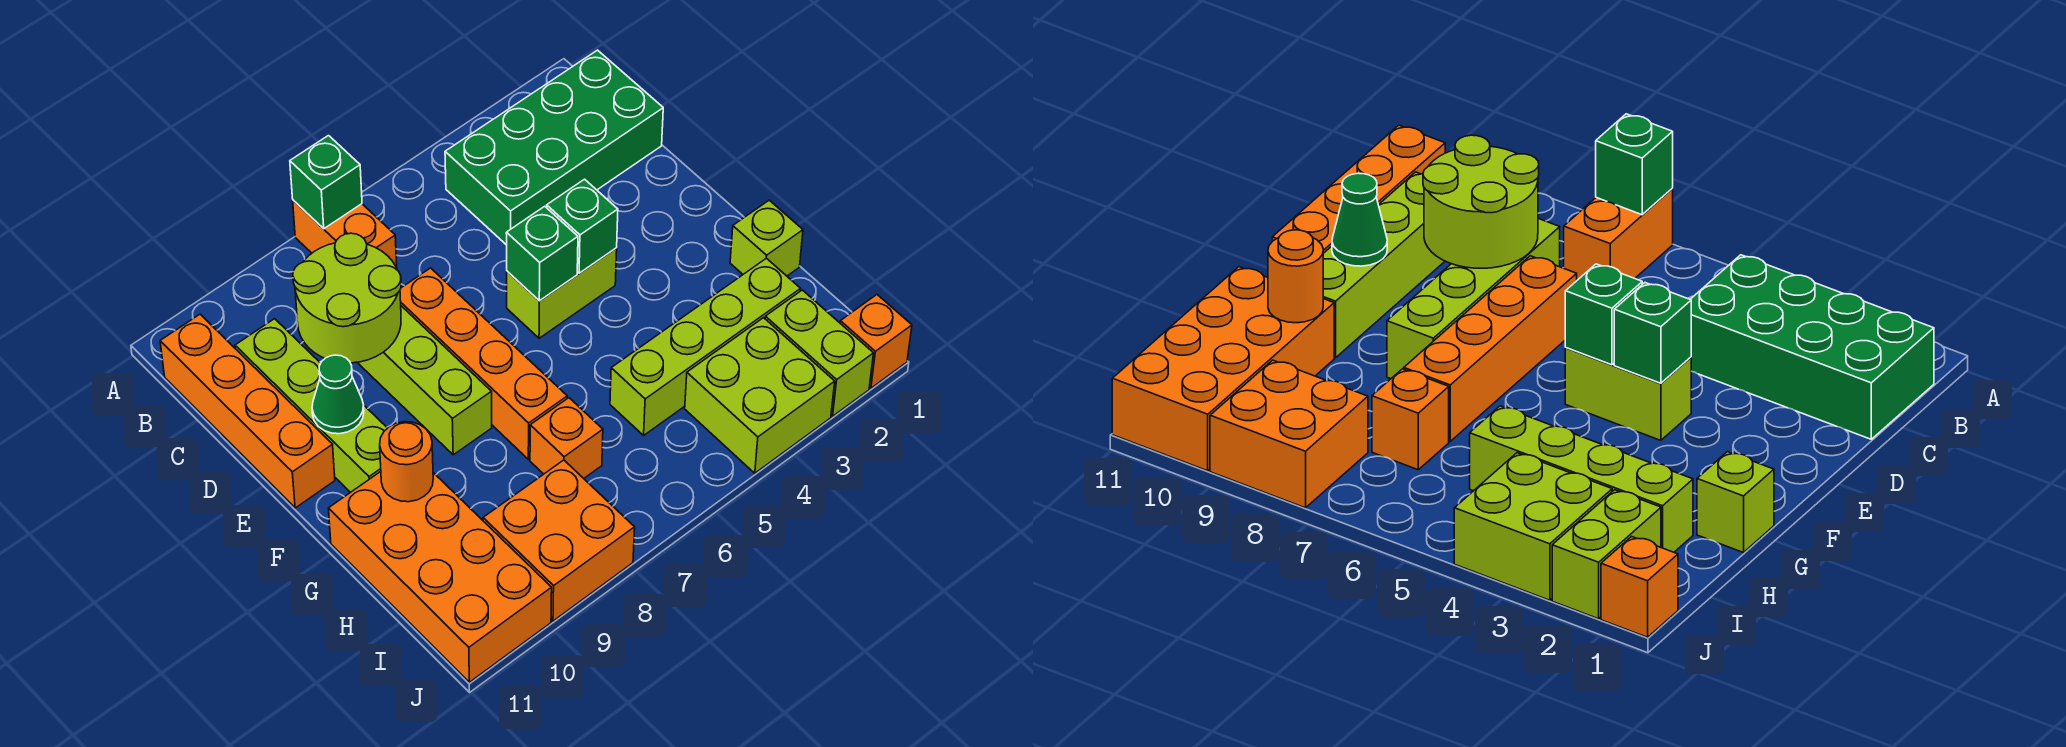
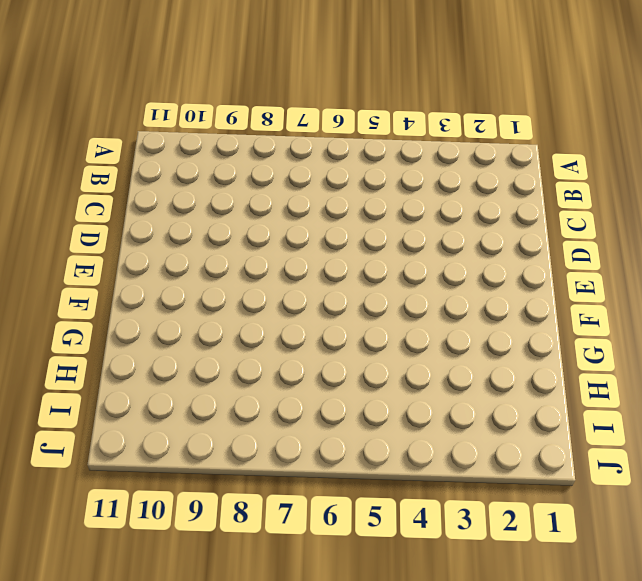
none -> orange brick A7:B7 level 1
none -> green brick B1:C4 level 1
none -> orange brick B11:E11 level 1

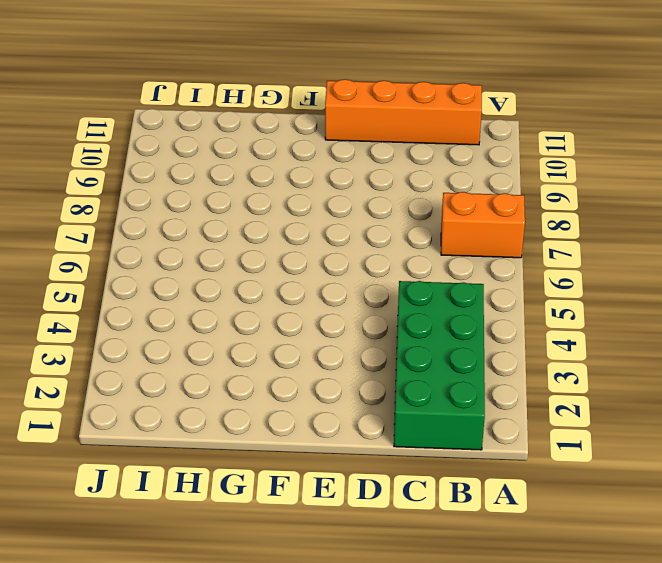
none -> lime brick C8:F8 level 1
none -> lime brick C10:F10 level 1
none -> orange brick D7:G7 level 1

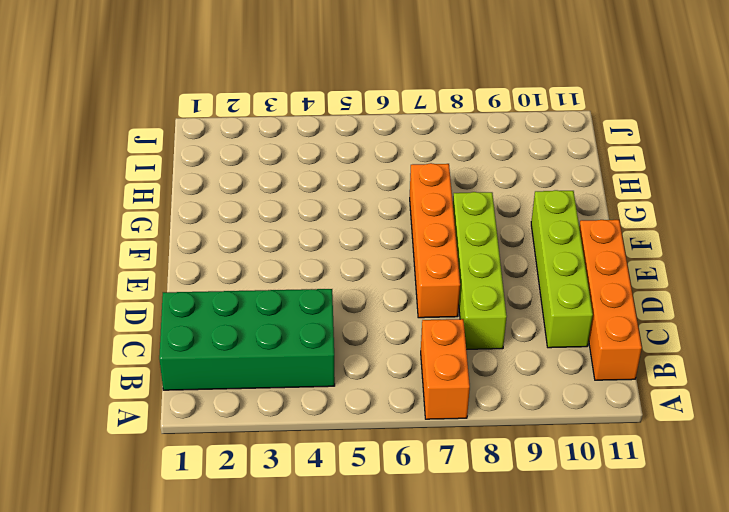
none -> lime brick E4:E5 level 1
none -> lime brick G1 level 1
none -> orange brick G10:J11 level 1

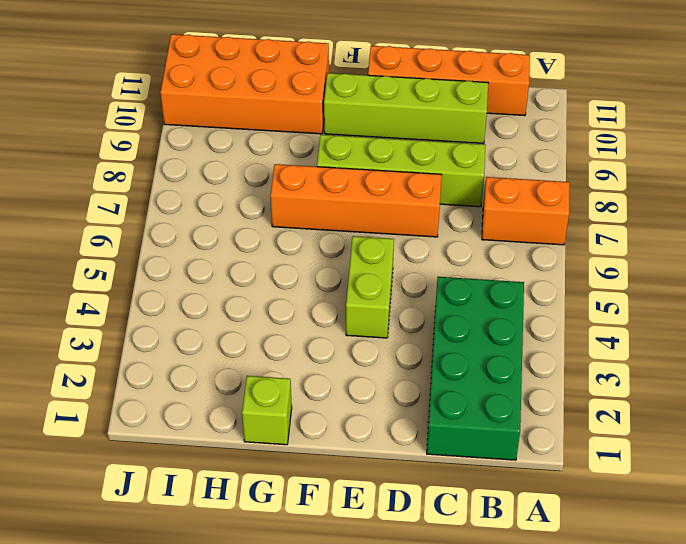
none -> lime brick H2:H5 level 1
none -> orange brick H7 level 1
none -> lime brick I2:J2 level 1

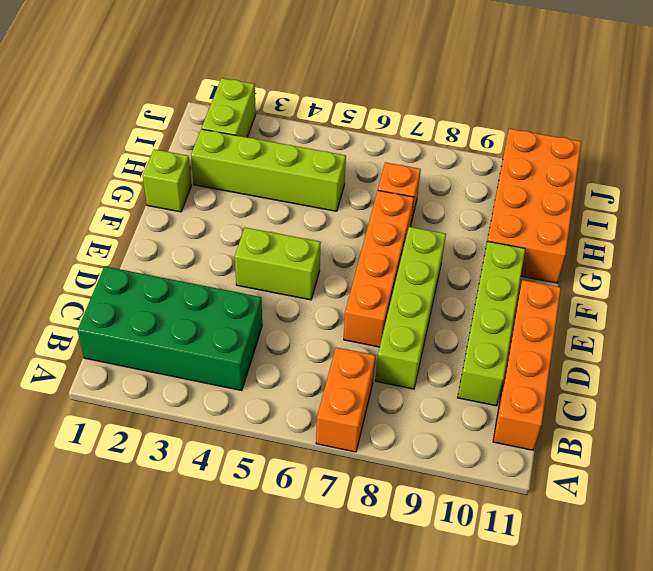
none -> lime brick I3:J4 level 1
none -> orange brick I8:J9 level 1
none -> orange brick J1 level 1

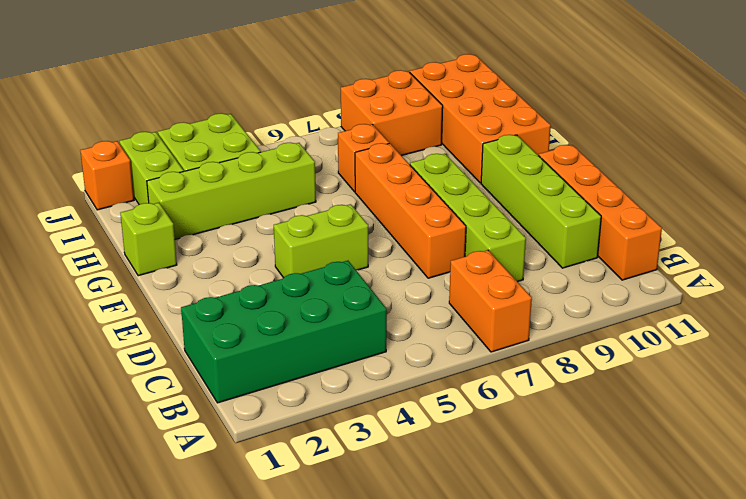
none -> green brick A7 level 2
none -> lime round brick C8:D9 level 2
none -> green brick E4 level 2

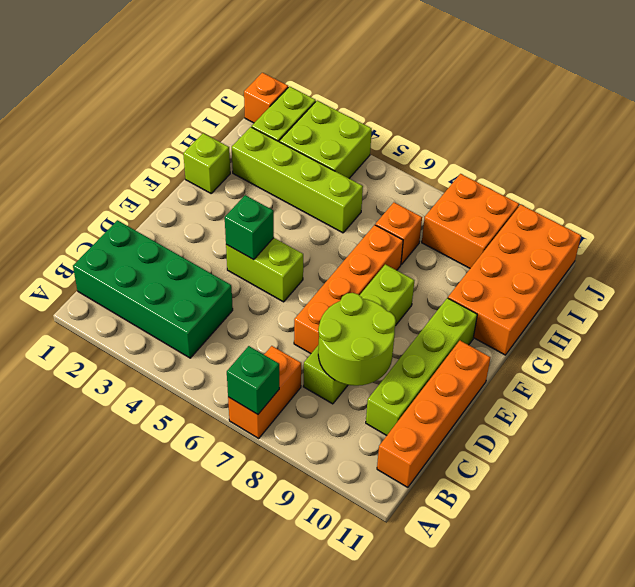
none -> green brick E5 level 2
none -> green cone E10 level 2
none -> orange round brick G10 level 2

